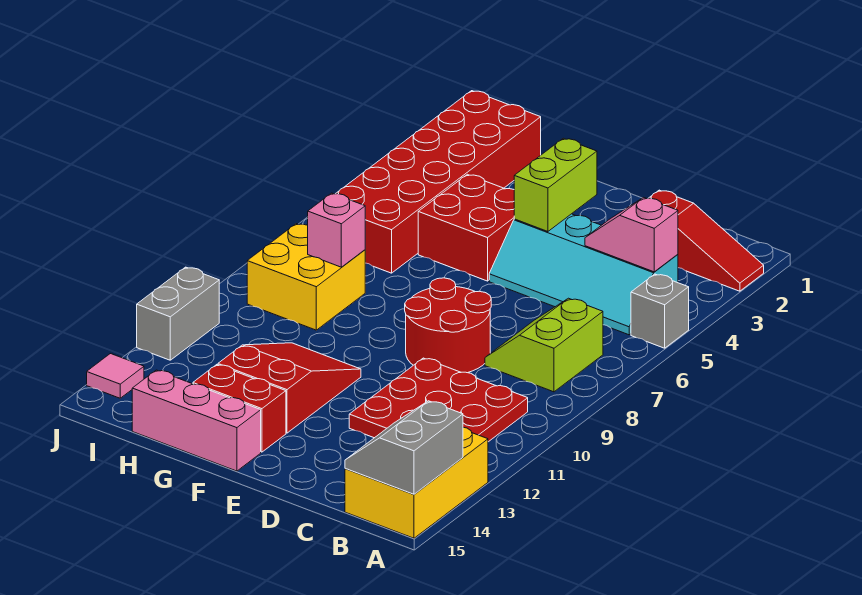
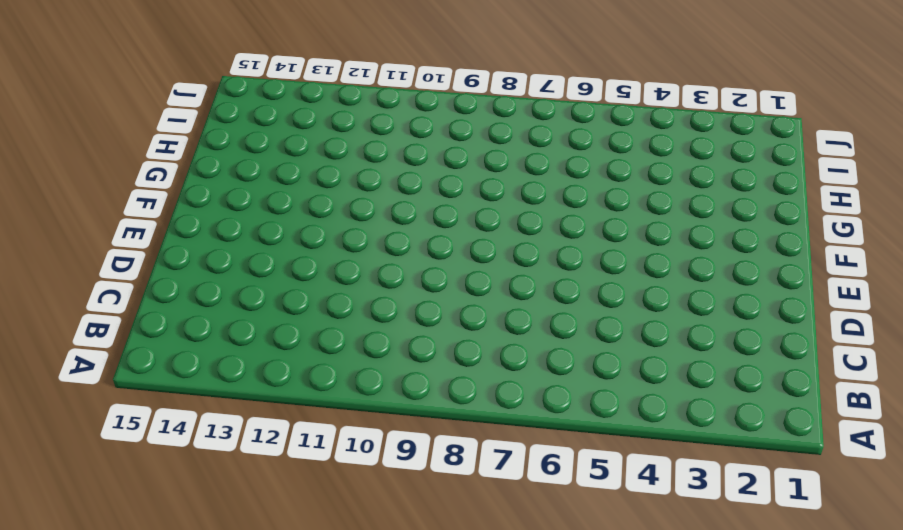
none -> red slope A2:C2 level 1 top C
none -> grey brick A5 level 1
none -> yellow brick A13:B15 level 1

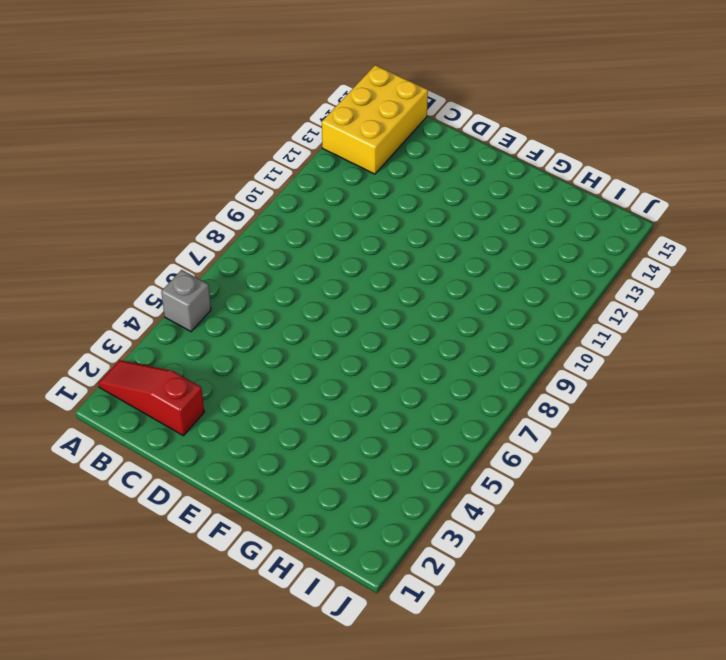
none -> cyan slope B4:E5 level 1 top 4
none -> lime slope B7:C8 level 1 top B
none -> red plate B10:D12 level 1

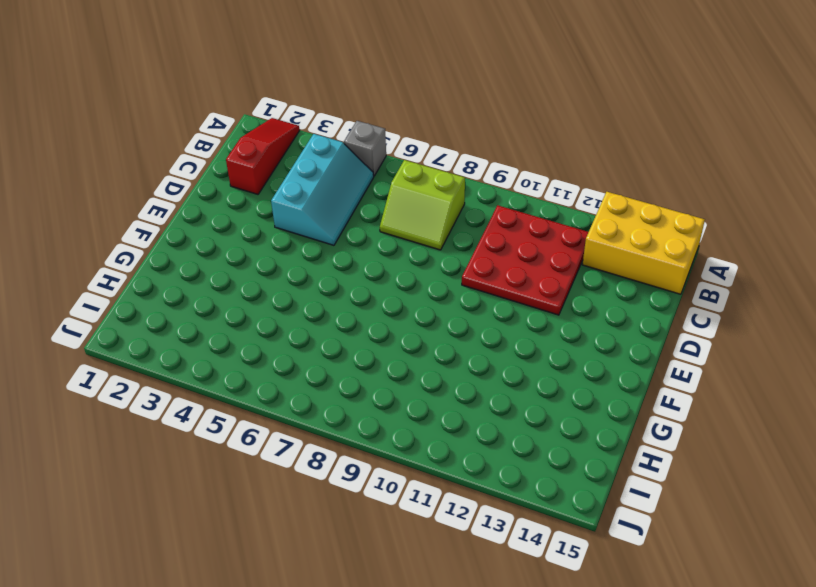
cyan slope B4:D5 level 1 top 4 -> cyan slope B4:E5 level 1 top 4
none -> red round brick D8:E9 level 1
none -> red brick F4:G5 level 1
none -> red slope F11:G13 level 1 top 13

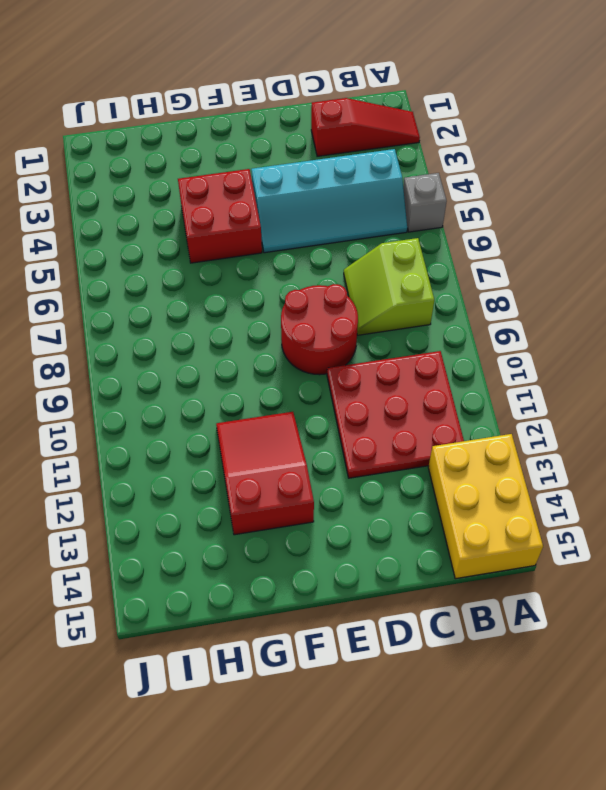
none -> red brick F14:G14 level 1
none -> pink brick F15:H15 level 1
none -> red brick H1:I6 level 1

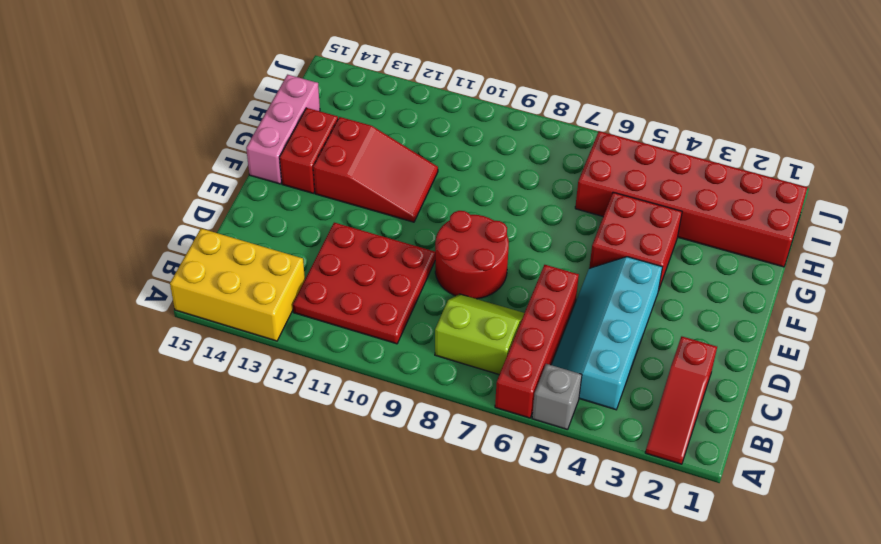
red brick A6:D6 level 1 -> none
none -> yellow brick H8:I9 level 1
none -> grey brick J11:J12 level 1
none -> pink tile J14 level 1

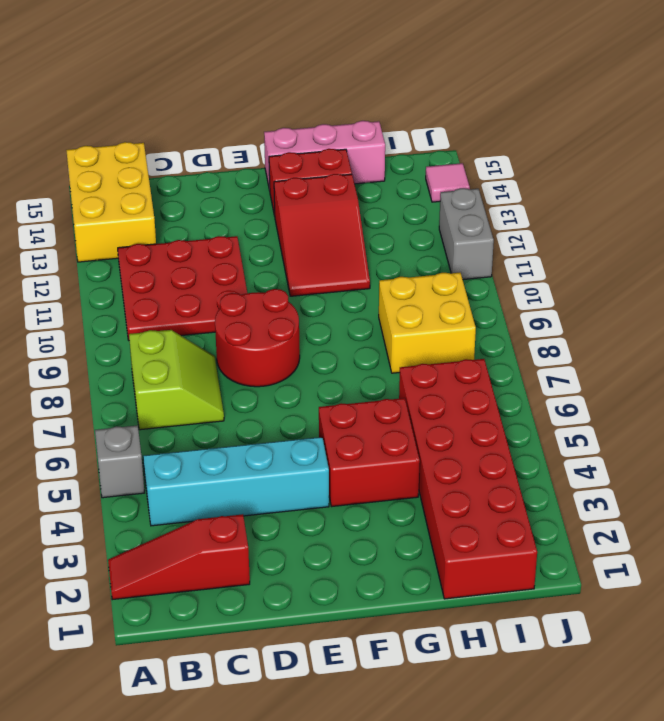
none -> grey slope A14:B15 level 2 top A
none -> pink slope B4:C4 level 2 top B
none -> lime brick E3:E4 level 2

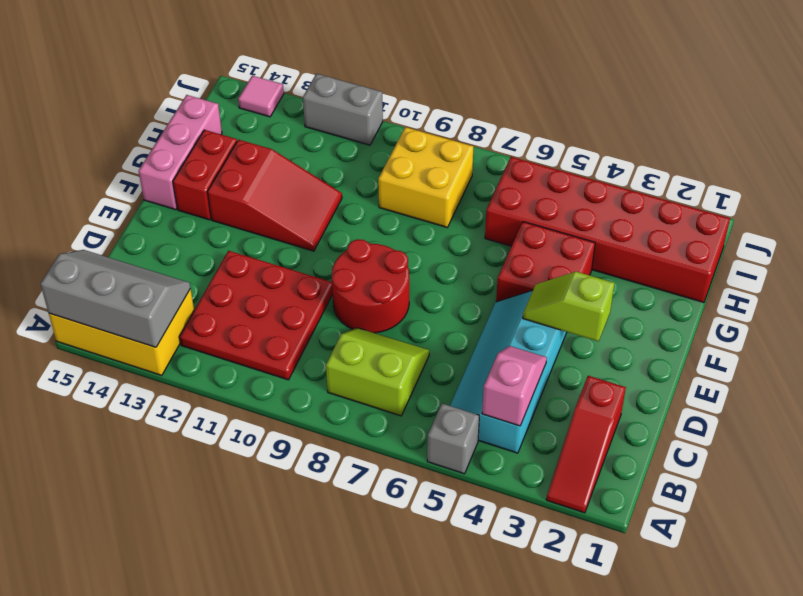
grey slope A13:B15 level 2 top A -> grey slope A14:B15 level 2 top A
lime slope E3:E4 level 2 top 3 -> lime brick E3:E4 level 2
none -> pink brick H8 level 2

